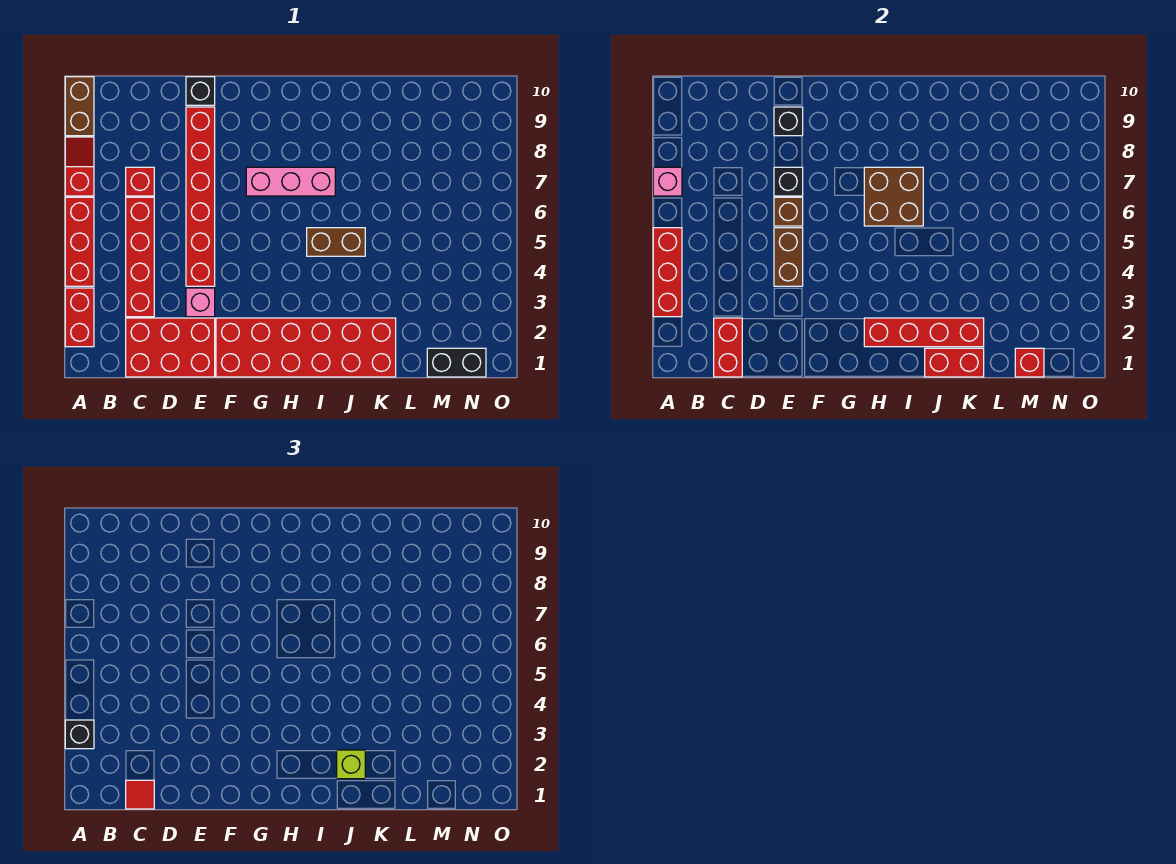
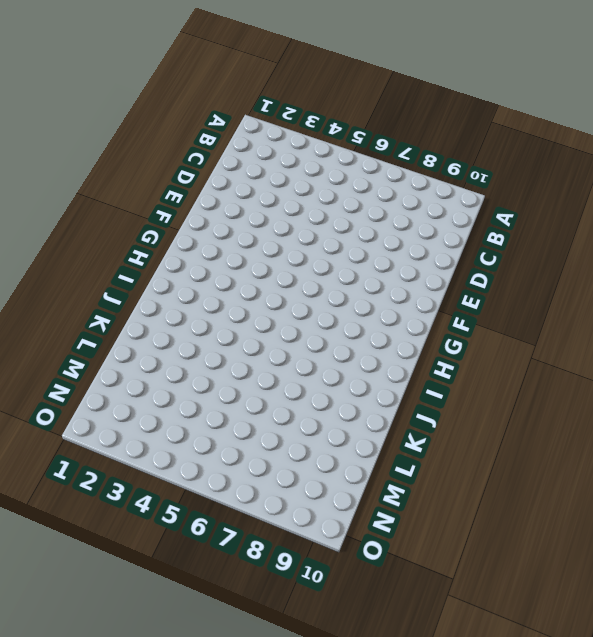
none -> red brick A2:A3 level 1
none -> red brick A4:A6 level 1
none -> red slope A7:A8 level 1 top 7

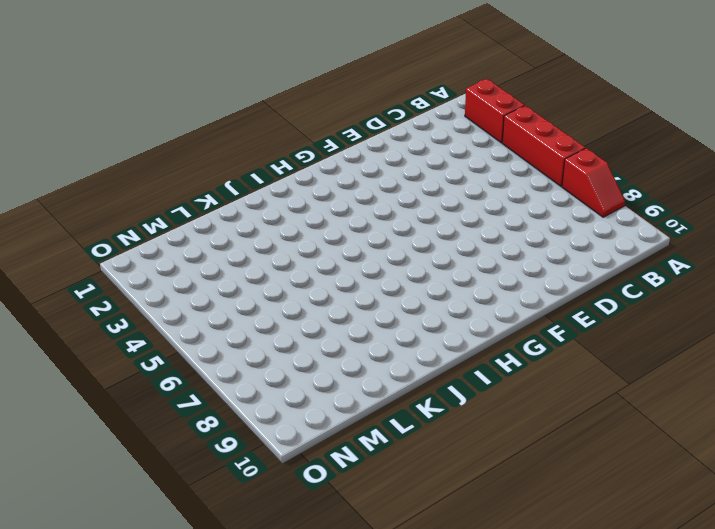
none -> brown brick A9:A10 level 1
none -> red brick C1:E2 level 1
none -> red brick C3:C6 level 1

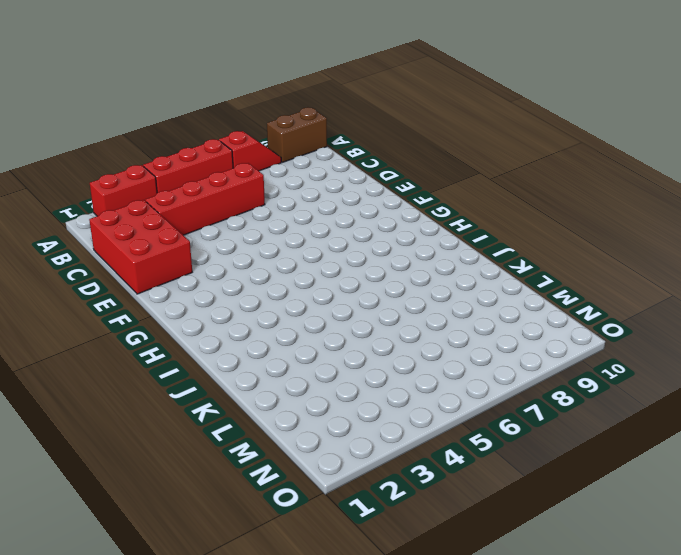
none -> red brick C7 level 1
none -> pink brick E3 level 1
none -> red brick E4:E9 level 1

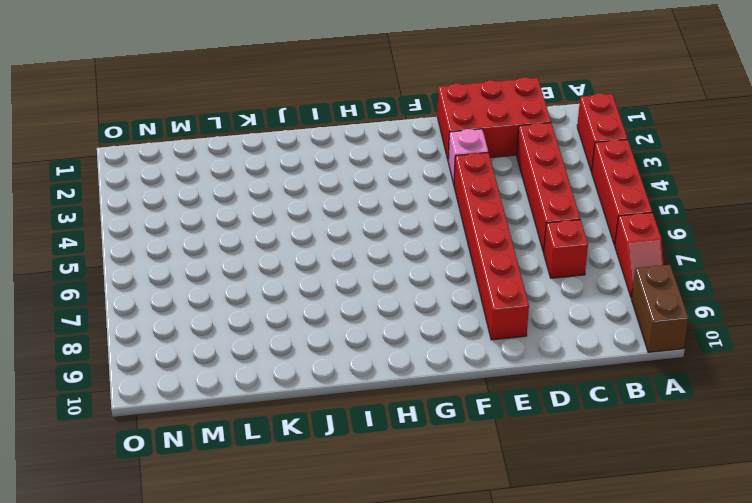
none -> black brick E10 level 1
none -> red brick F1:K2 level 1
none -> pink brick G7:I7 level 1

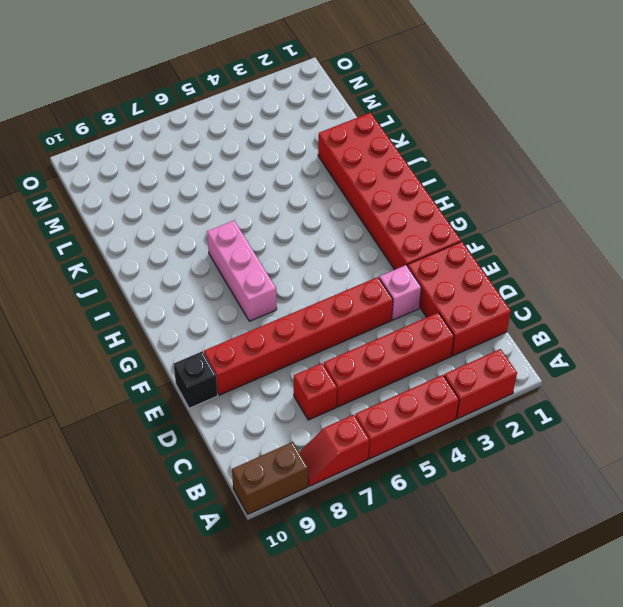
none -> brown brick I5:J5 level 1
none -> black brick M1:N1 level 1
none -> red brick A3:A5 level 2

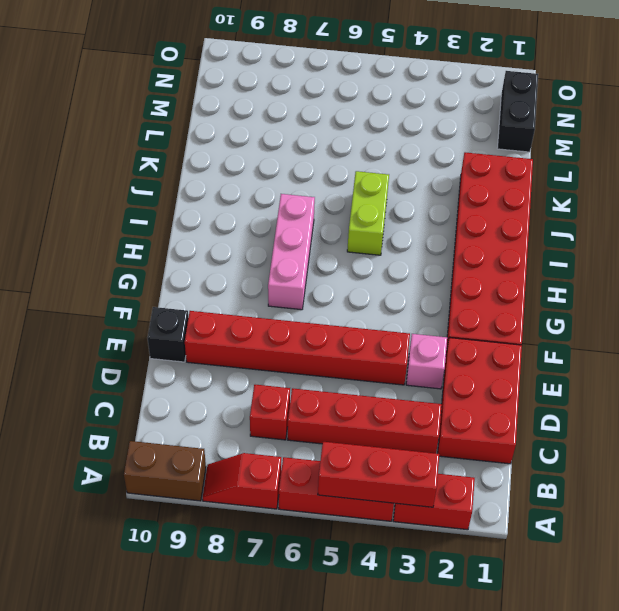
lime brick I5:J5 level 1 -> brown brick I5:J5 level 1
none -> pink brick A7 level 2
none -> red brick C1:C2 level 2
none -> brown brick E4:E5 level 2

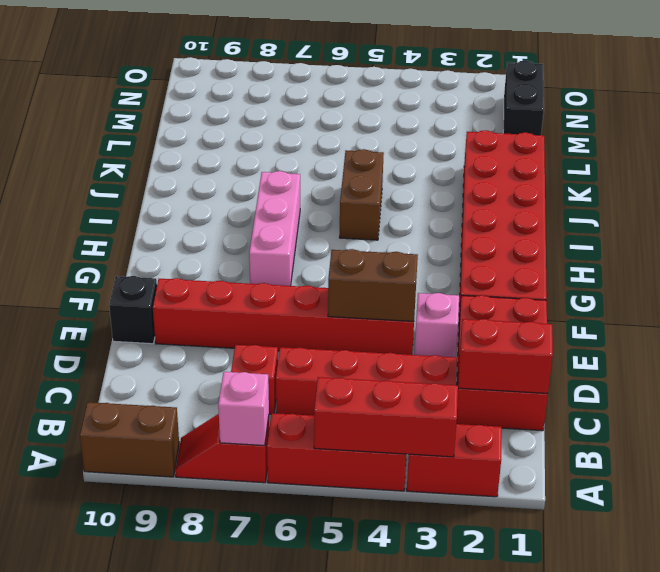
none -> brown brick E6 level 2
none -> black brick E7 level 2
none -> black brick E9 level 2

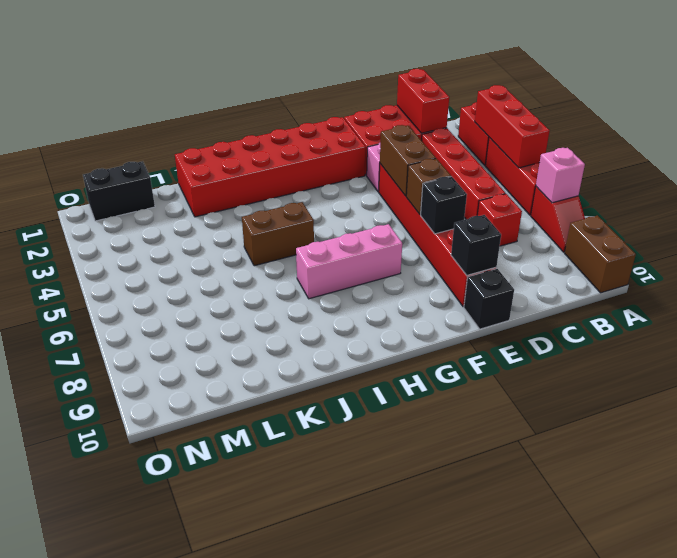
none -> red brick H2:K2 level 2
none -> brown brick H6:I7 level 2
none -> red brick J1:K1 level 2

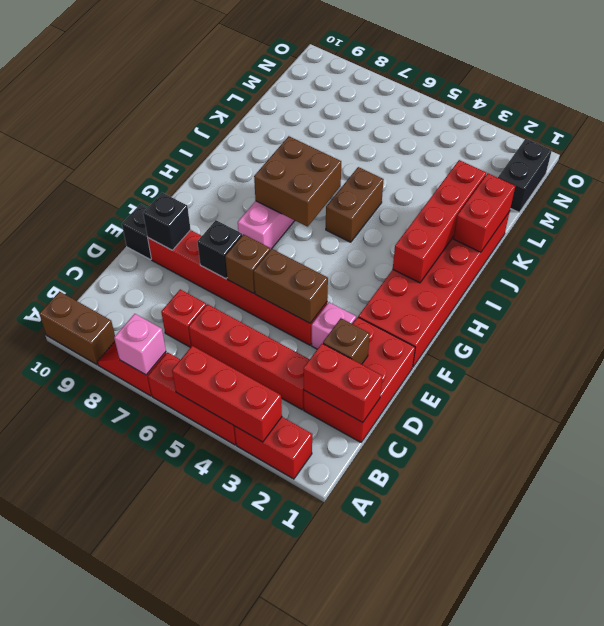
brown brick D2 level 2 -> none
none -> red brick M1 level 2
none -> black brick A3 level 3
none -> red tile C1 level 3

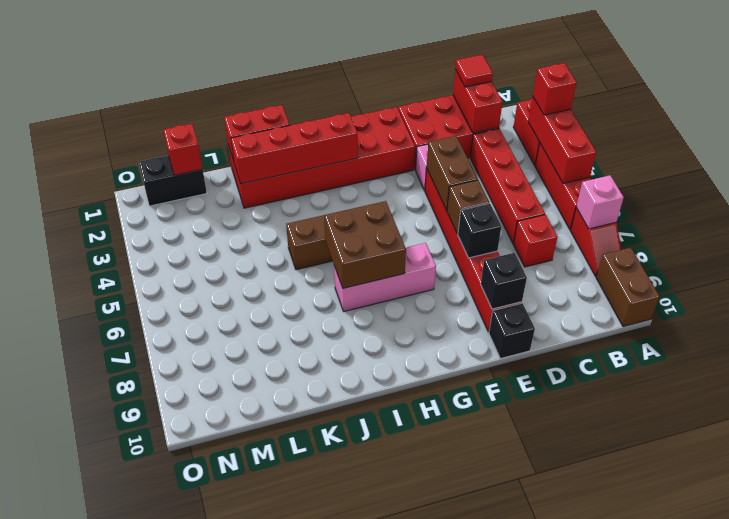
red brick A3 level 3 -> black brick A3 level 3
none -> lime brick J2 level 3

